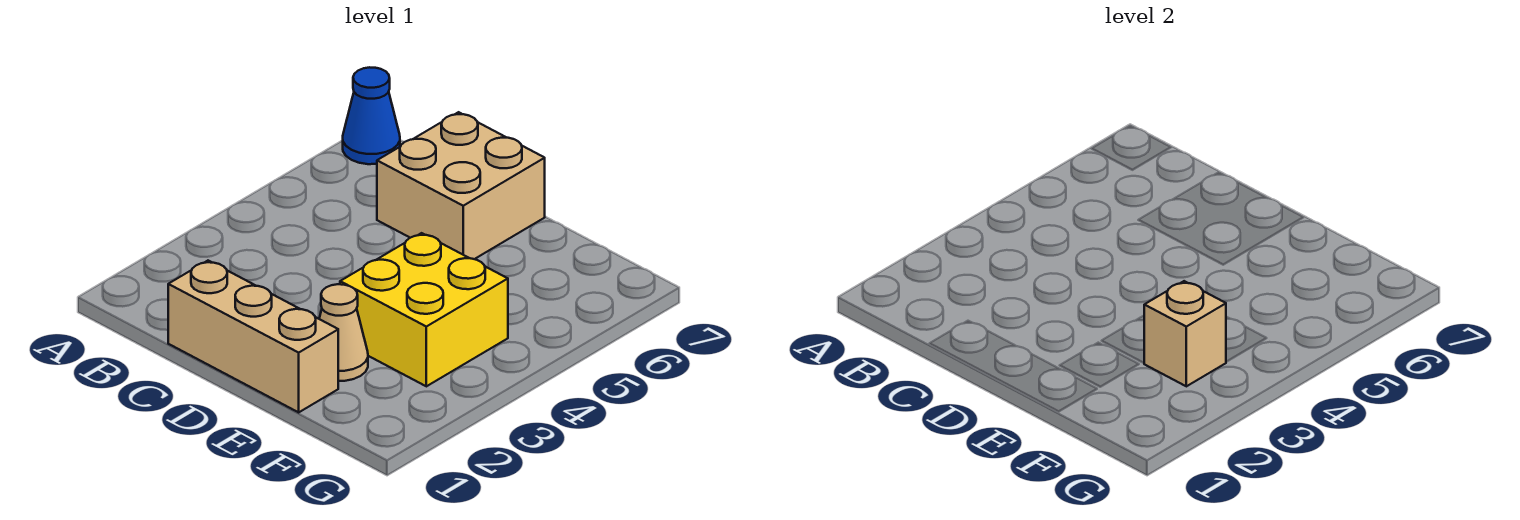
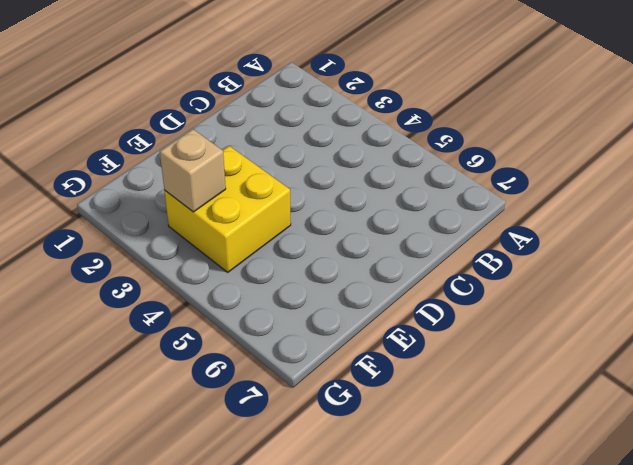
none -> blue cone A7 level 1
none -> tan brick C1:E1 level 1

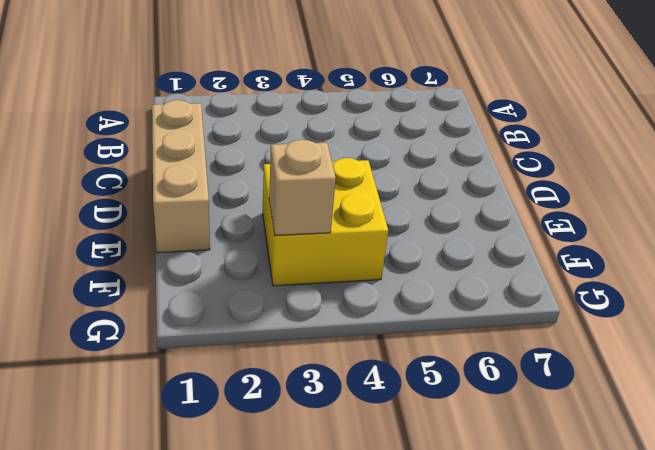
none -> blue cone A7 level 1
none -> tan brick C6:D7 level 1

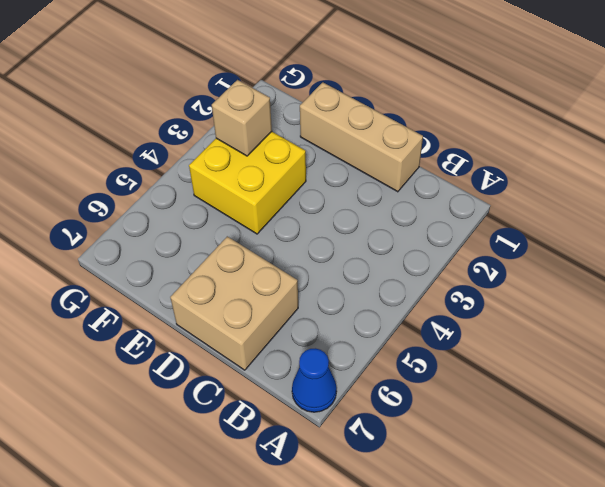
none -> tan cone E2 level 1

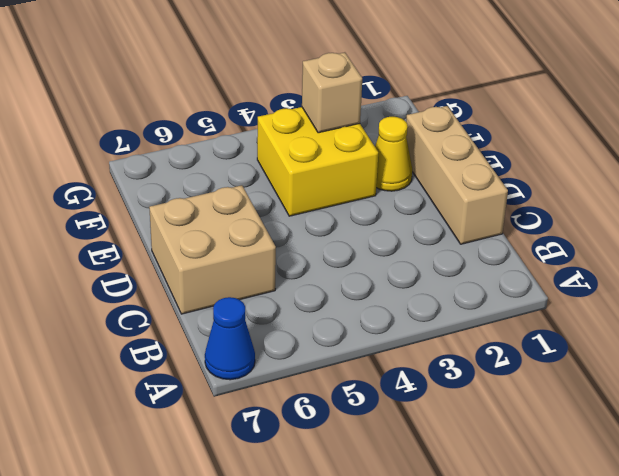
yellow cone E2 level 1 -> tan cone E2 level 1

